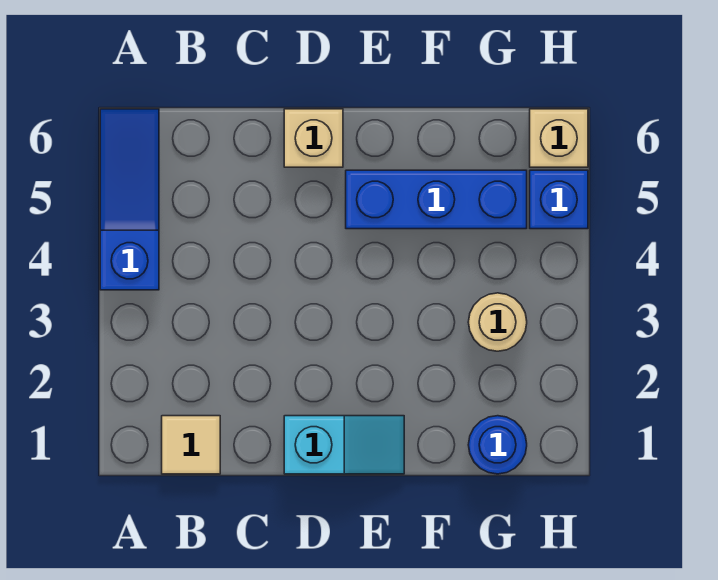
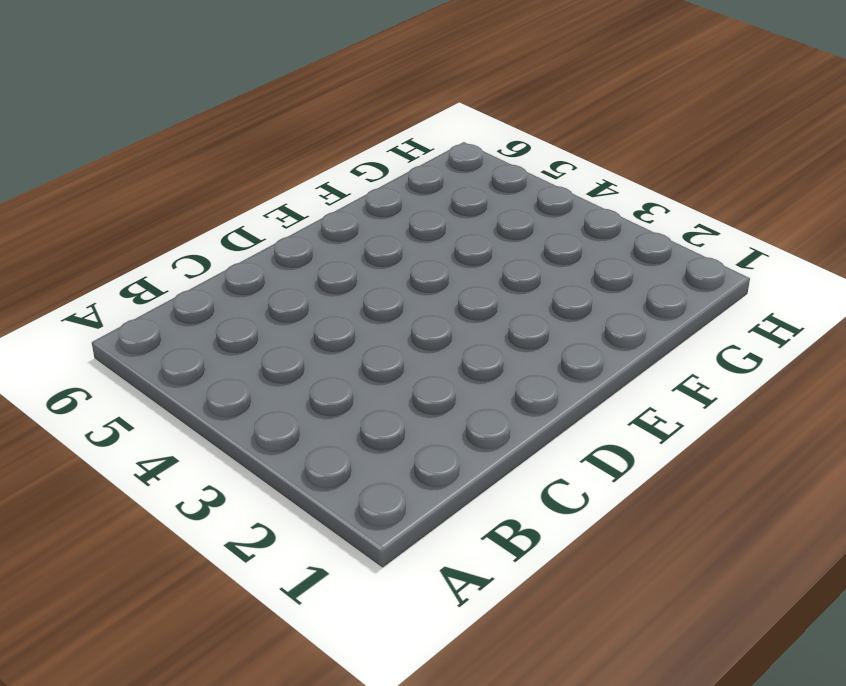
none -> blue slope A4:A6 level 1 top 4
none -> tan tile B1 level 1

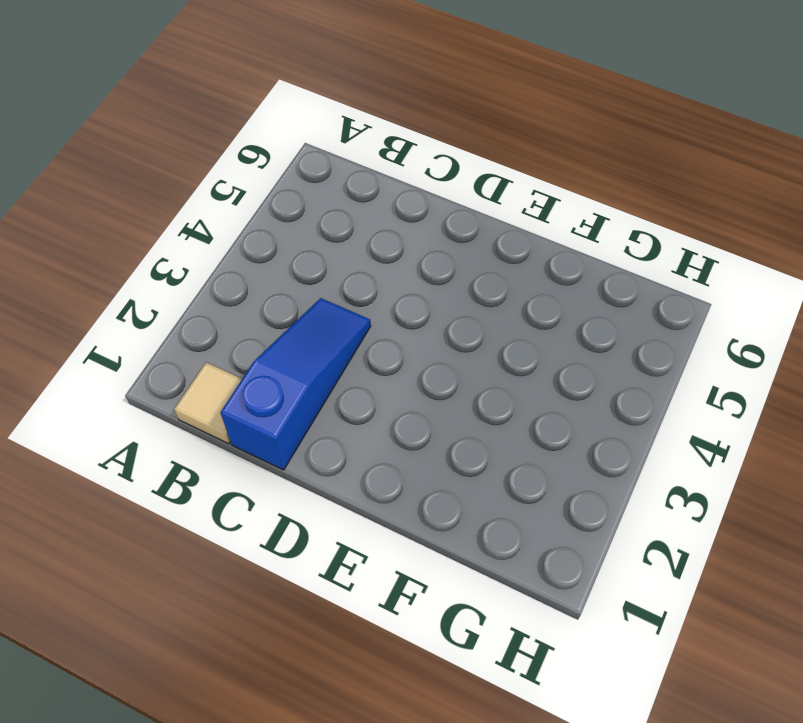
blue slope C1:C3 level 1 top 1 -> blue slope A4:A6 level 1 top 4
none -> cyan slope D1:E1 level 1 top D
none -> tan brick D6 level 1

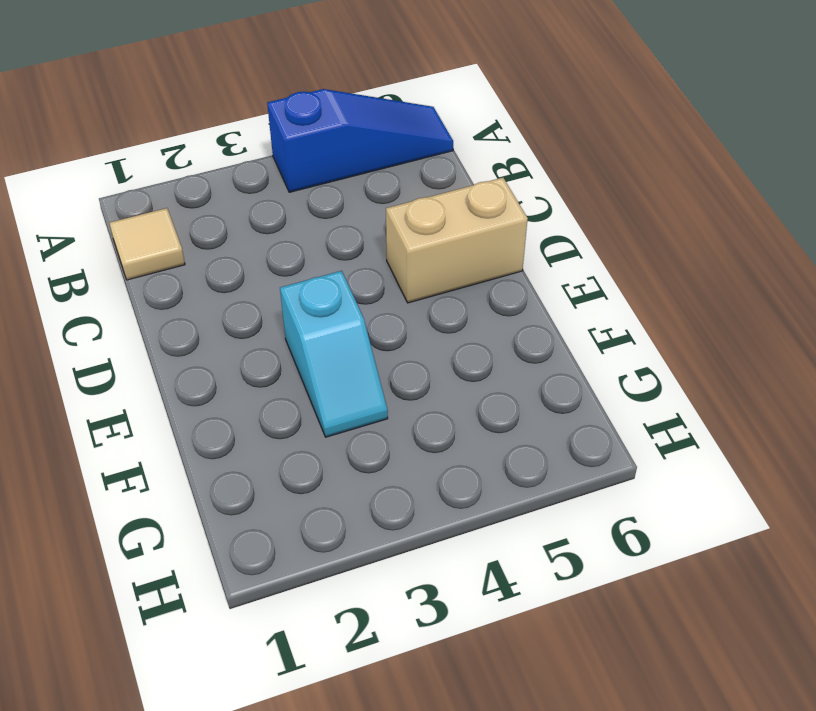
tan brick D5:D6 level 1 -> tan brick D6 level 1
cyan slope E3:F3 level 1 top E -> cyan slope D1:E1 level 1 top D
none -> blue brick E5:G5 level 1
none -> blue round brick G1 level 1

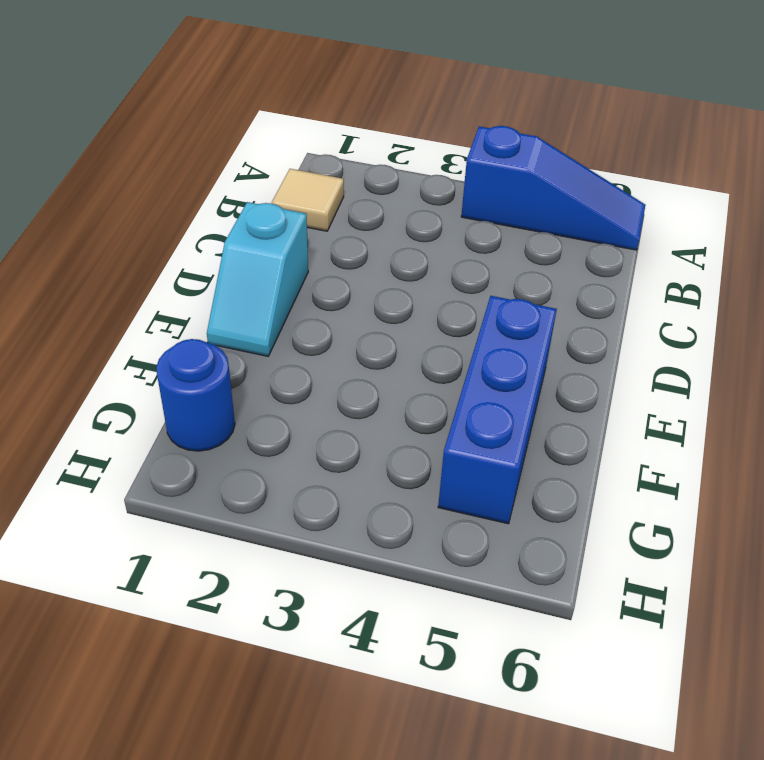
none -> tan brick D6 level 1
none -> tan round brick G3 level 1

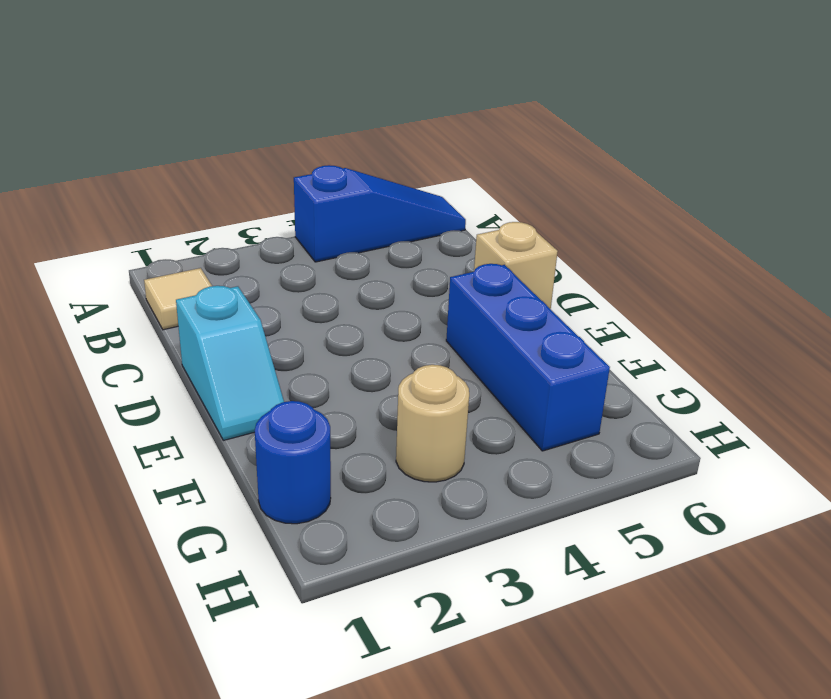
none -> blue brick H5 level 1
none -> tan brick H6 level 1

